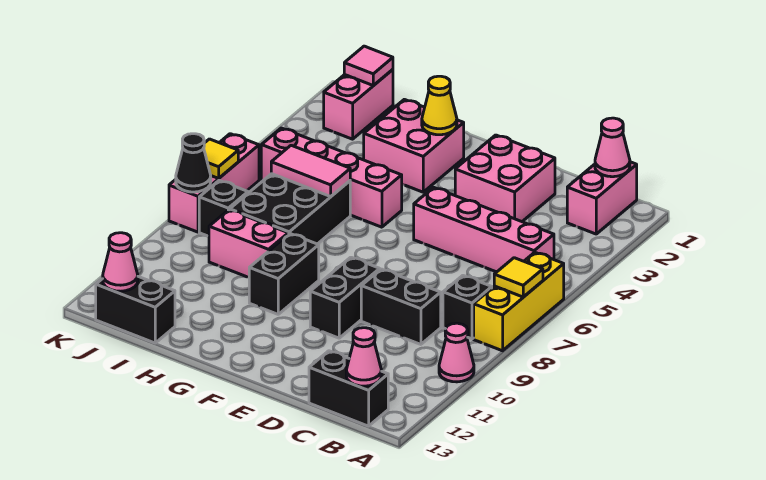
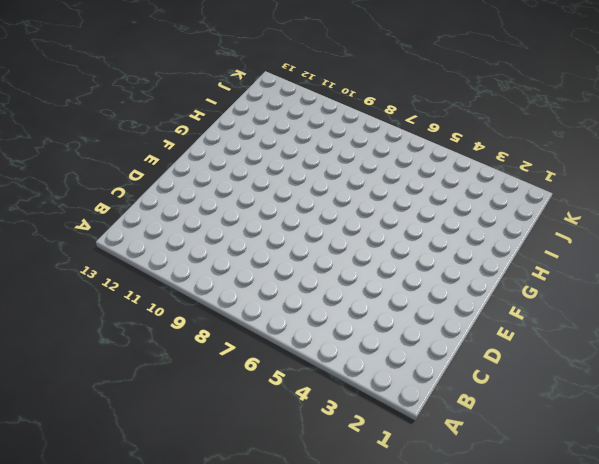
none -> yellow brick A6:A8 level 1
none -> pink cone A10 level 1
none -> pink brick B1:B2 level 1

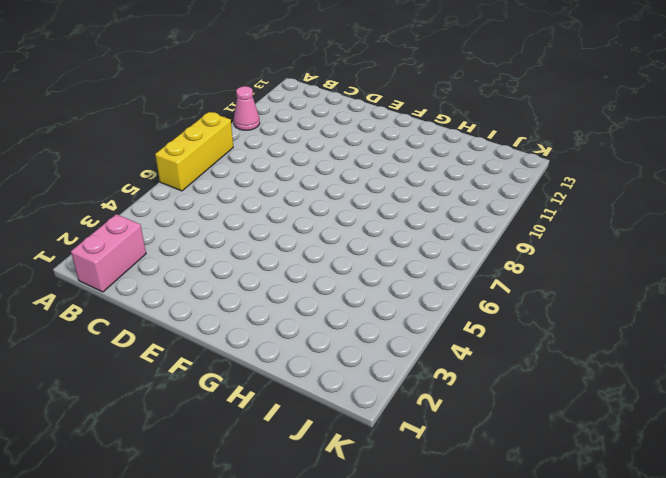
none -> pink brick B5:E5 level 1
none -> black brick B8 level 1
none -> black brick B13:C13 level 1

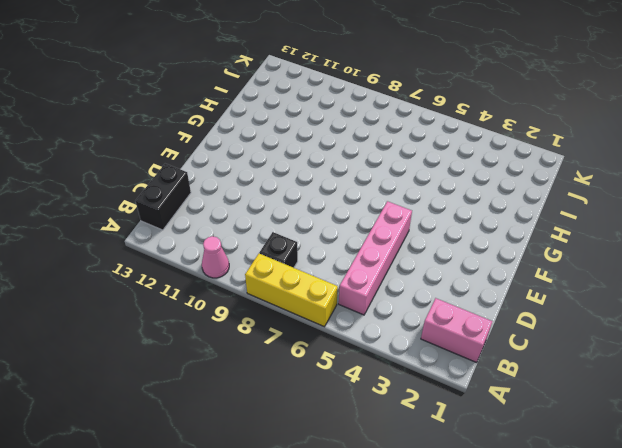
none -> black brick C9:D9 level 1
none -> pink brick D2:E3 level 1
none -> black brick E9:E10 level 1

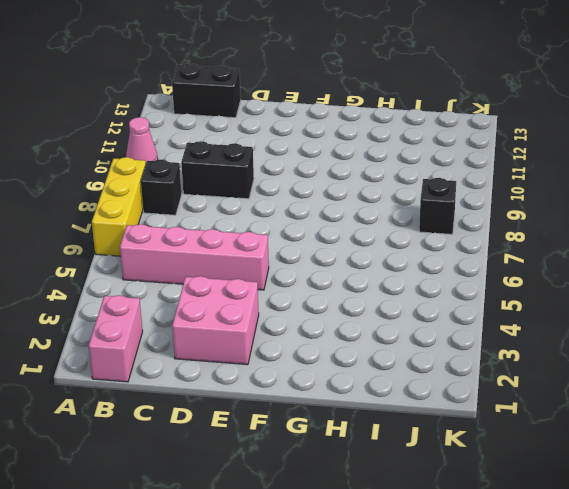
none -> black brick E9:E10 level 1
none -> pink brick G2:H3 level 1
none -> pink brick G5:J5 level 1

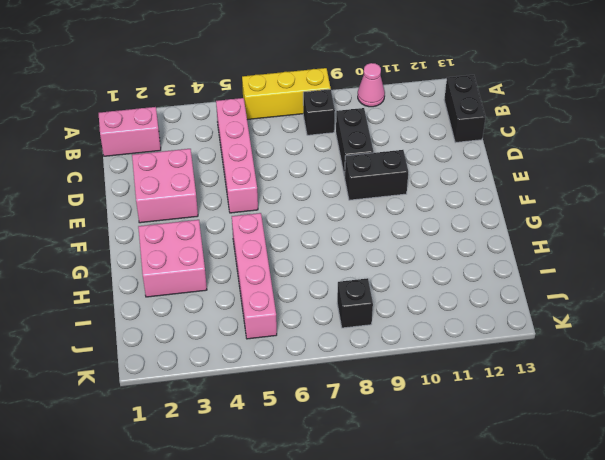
none -> black brick G9:G10 level 1
none -> black brick H6:I8 level 1
none -> pink brick H9:I9 level 1

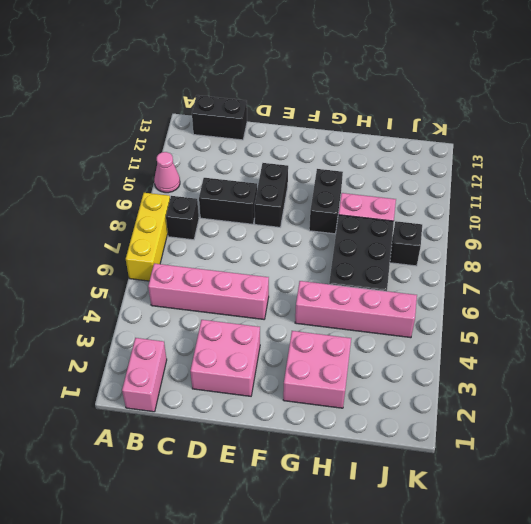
none -> black brick I13:J13 level 1
none -> pink brick J1:J2 level 1
none -> pink brick K6:K8 level 1

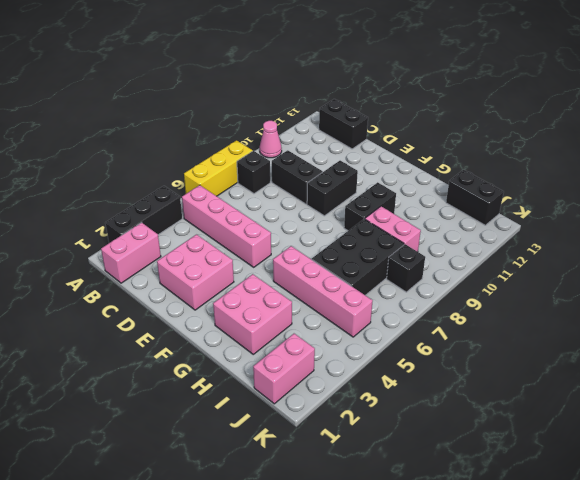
black brick A2:A4 level 1 -> none
none -> pink brick K6:K8 level 1
none -> yellow tile A7 level 2
none -> pink cone B1 level 2

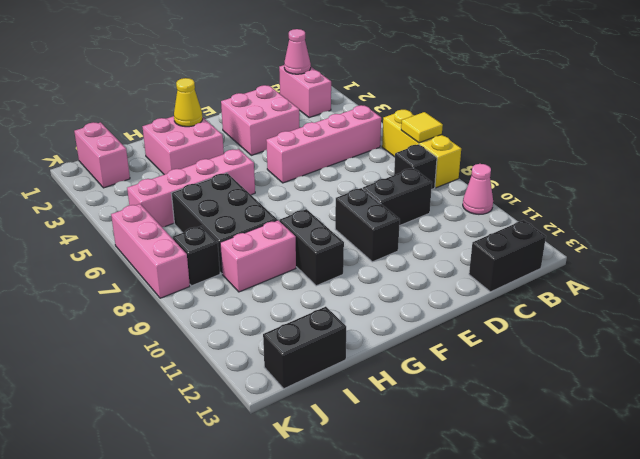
none -> pink cone B13 level 2
none -> pink tile H6:I6 level 2
none -> pink tile J1 level 2

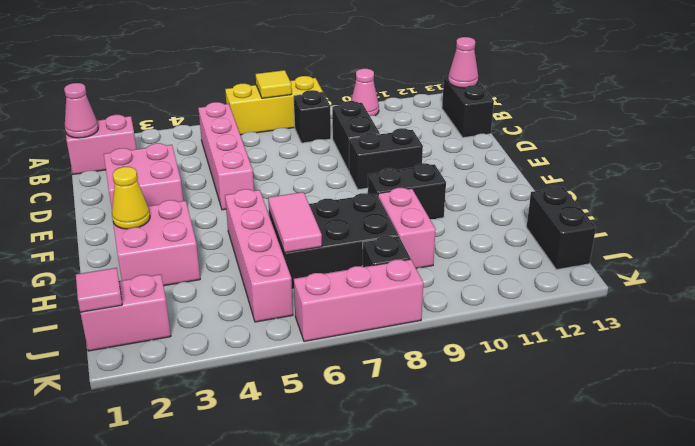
none -> pink cone J13 level 2
none -> yellow tile K7 level 2
none -> black cone K8 level 2

